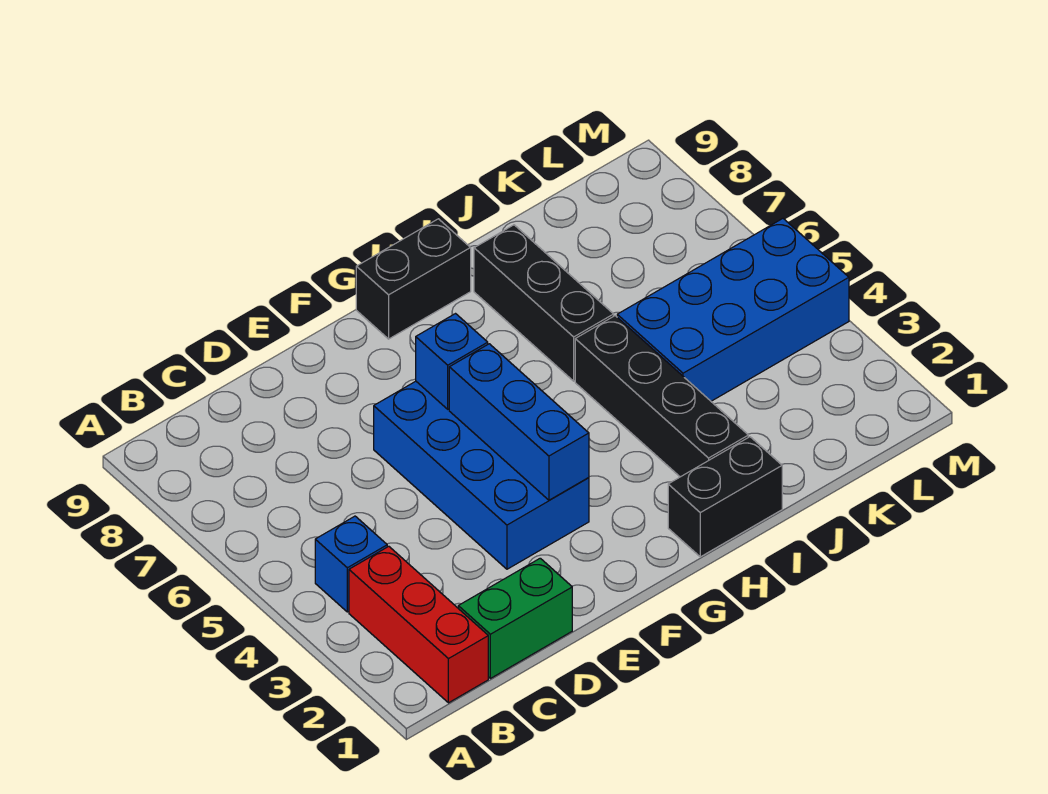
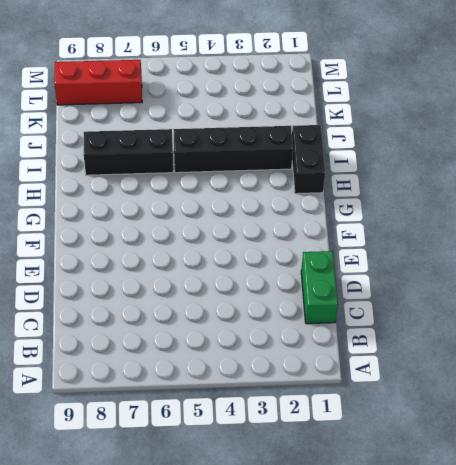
red brick L7:L9 level 1 -> red brick B1:B3 level 1
none -> blue brick B4 level 1
none -> blue brick E3:F6 level 1

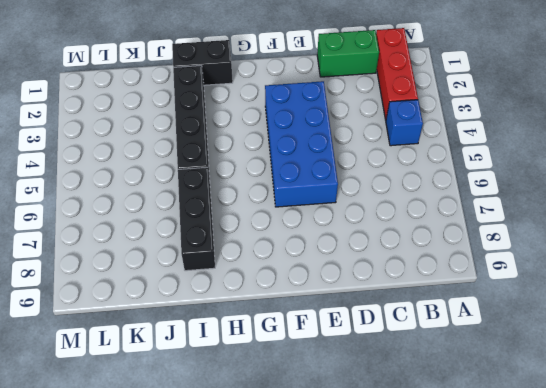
none -> black brick G9:H9 level 1
none -> blue brick J4:M5 level 1

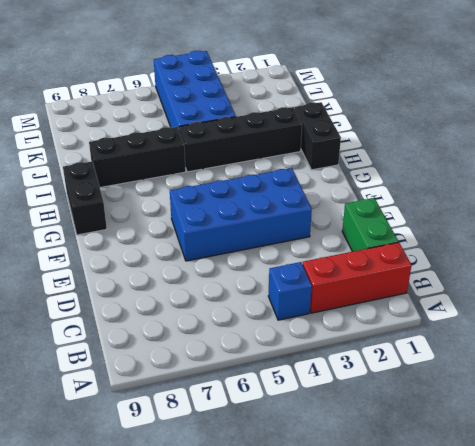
none -> blue brick F3:F5 level 2
none -> blue brick F6 level 2

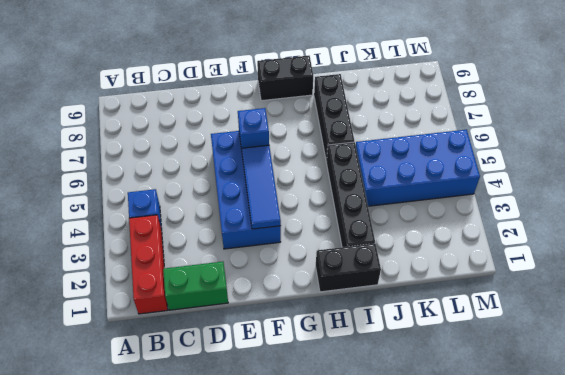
blue tile F3:F5 level 2 -> blue brick F3:F5 level 2

